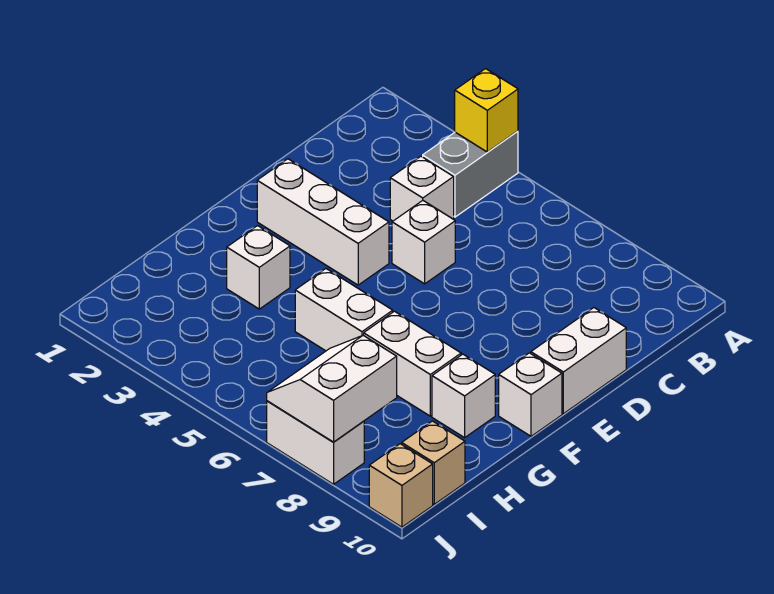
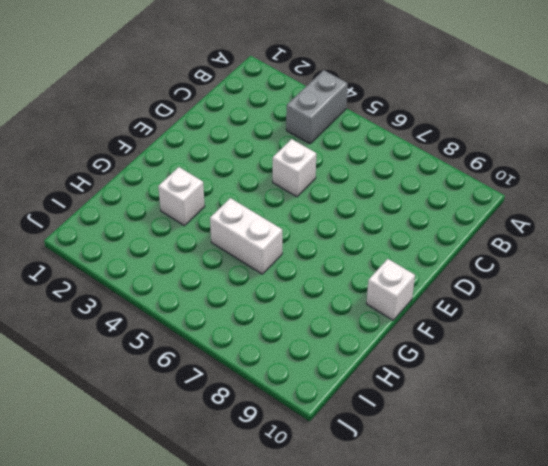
none -> white brick C4 level 1
none -> white brick D10:E10 level 1
none -> white brick E2:E4 level 1

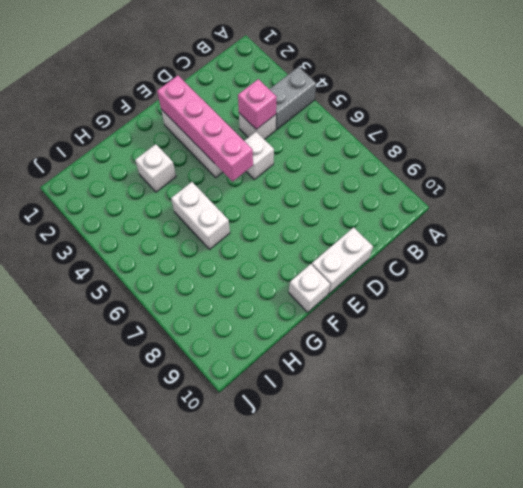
pink brick C4 level 2 -> none
pink brick E2:E5 level 2 -> none
none -> white brick G7:G8 level 1
none -> white brick G9 level 1
none -> tan brick I10 level 1

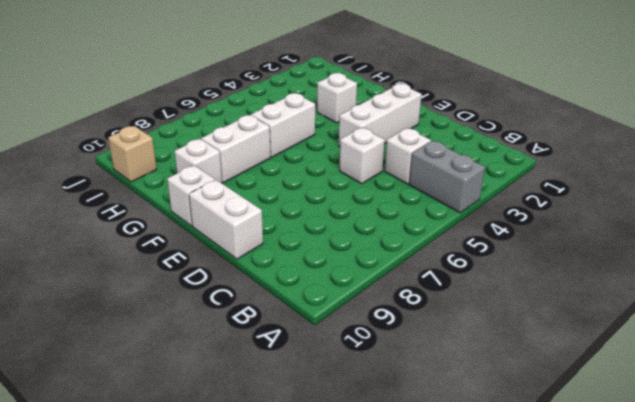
none -> white brick J7:J8 level 1
none -> tan brick J10 level 1
none -> yellow brick A4 level 2

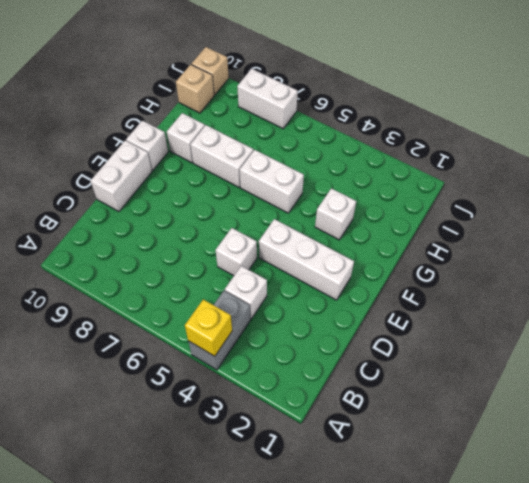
none -> white slope I7:J8 level 2 top 8

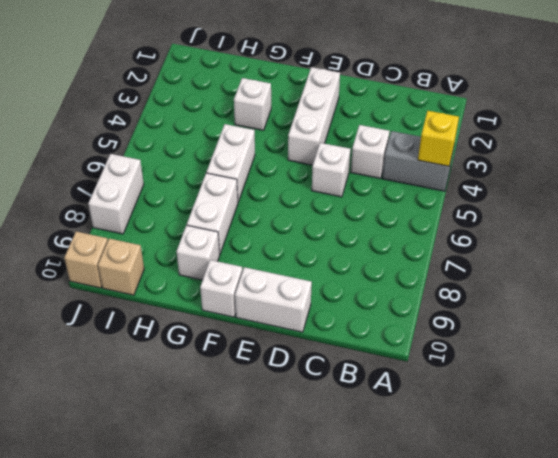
none -> white slope I7:J8 level 2 top 8

